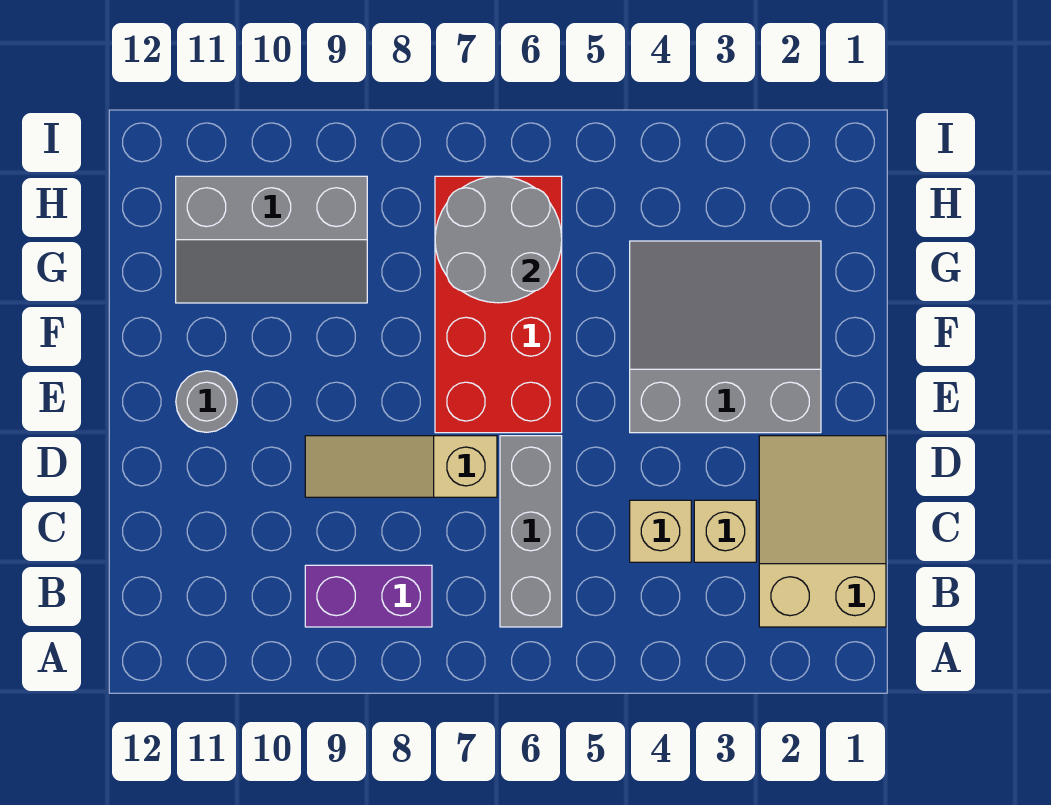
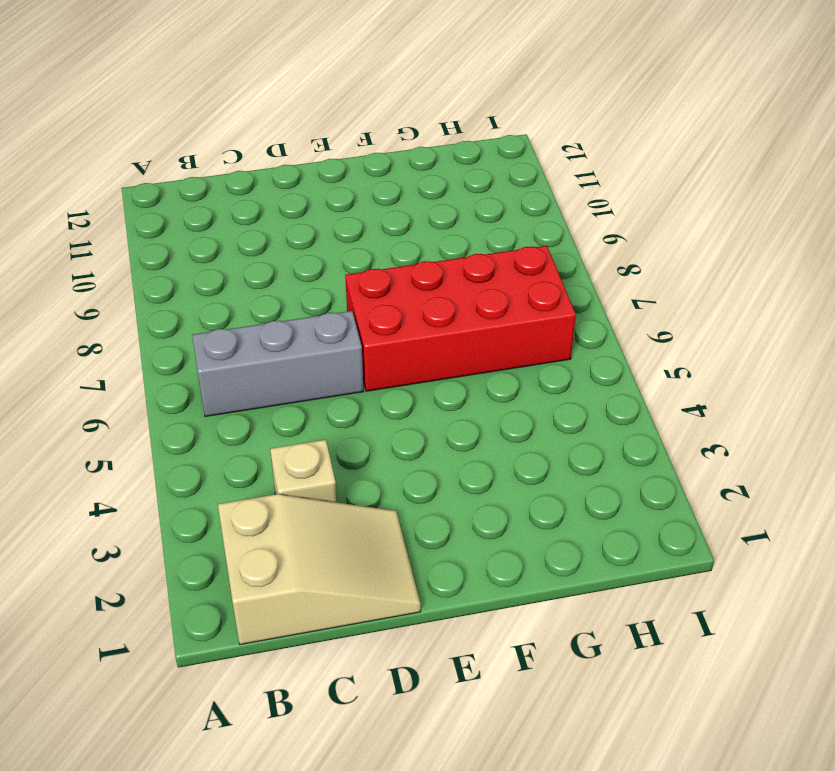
none -> purple brick B8:B9 level 1
none -> tan brick C4 level 1

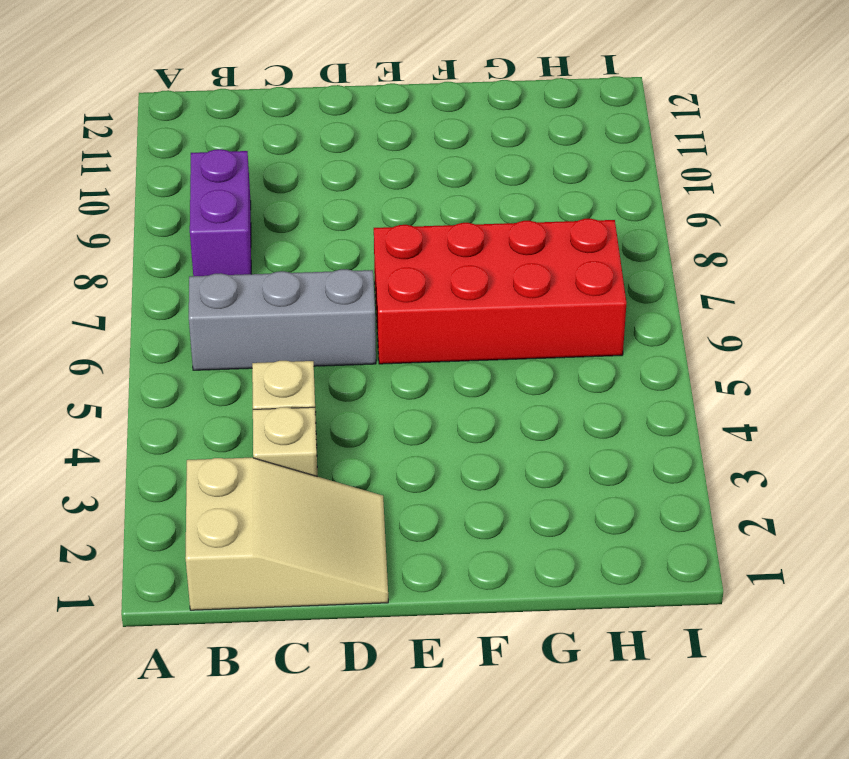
none -> tan slope D7:D9 level 1 top 7
none -> grey slope E2:G4 level 1 top E

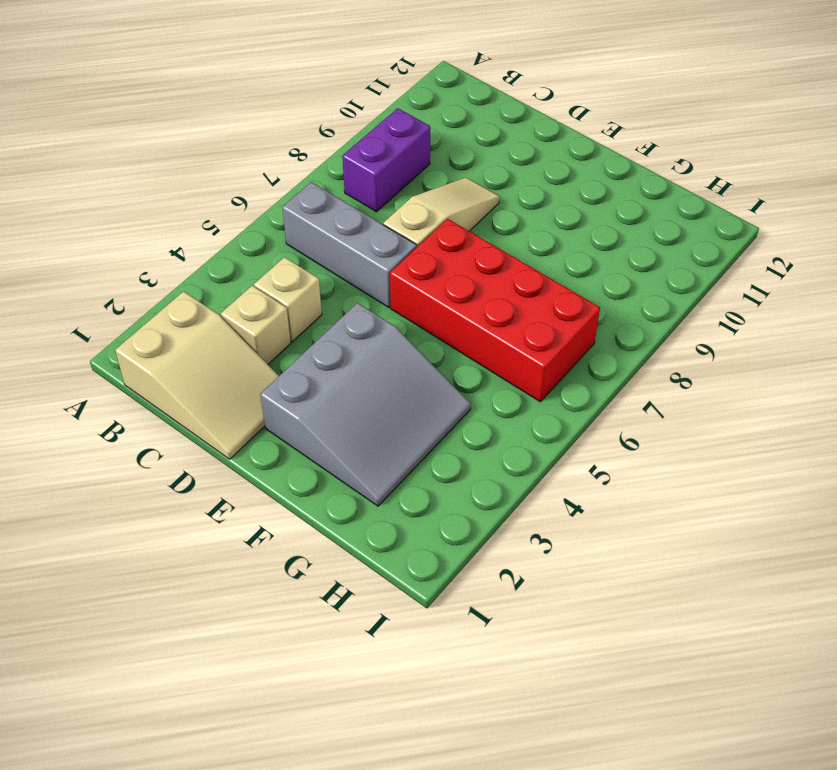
none -> grey round brick E11 level 1
none -> grey slope G9:H11 level 1 top H

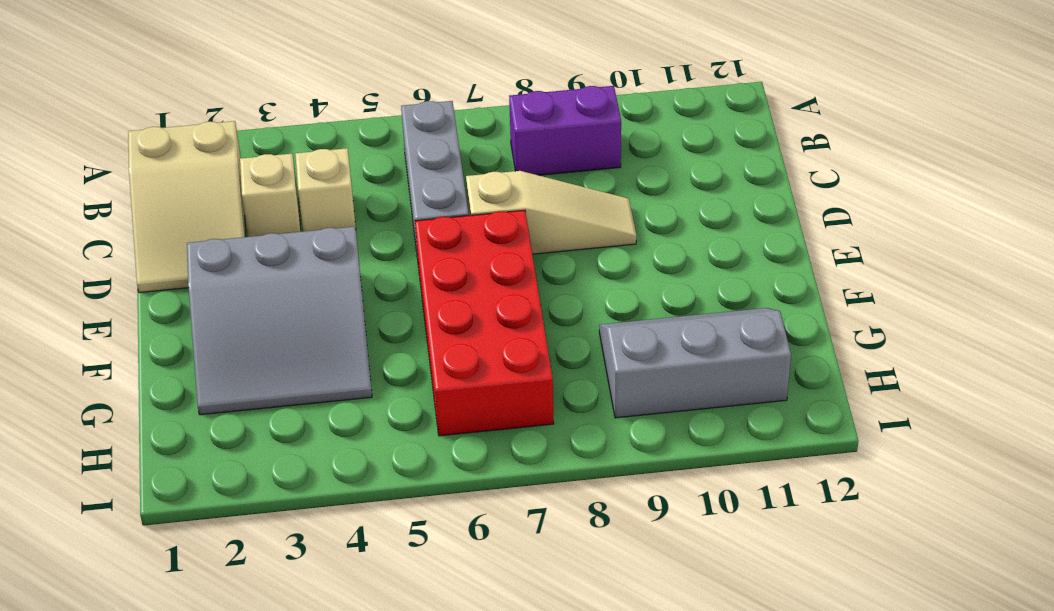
none -> grey round brick E11 level 1
none -> grey round brick G6:H7 level 2

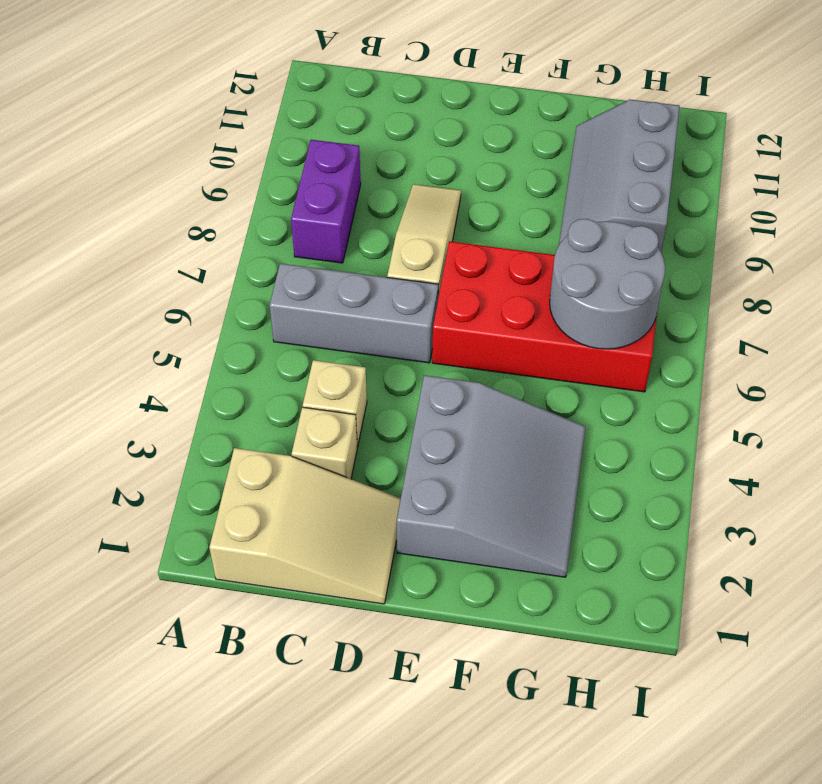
none -> grey round brick E11 level 1

